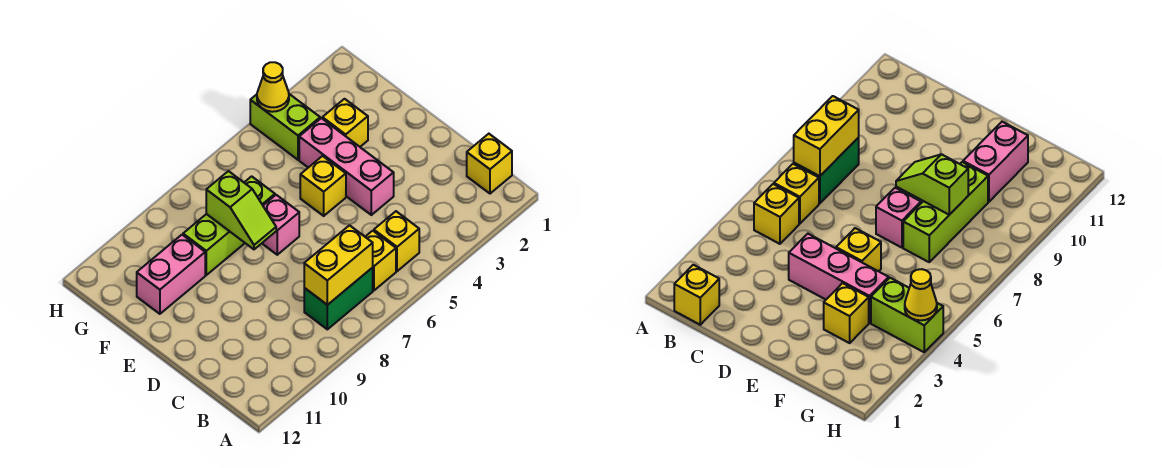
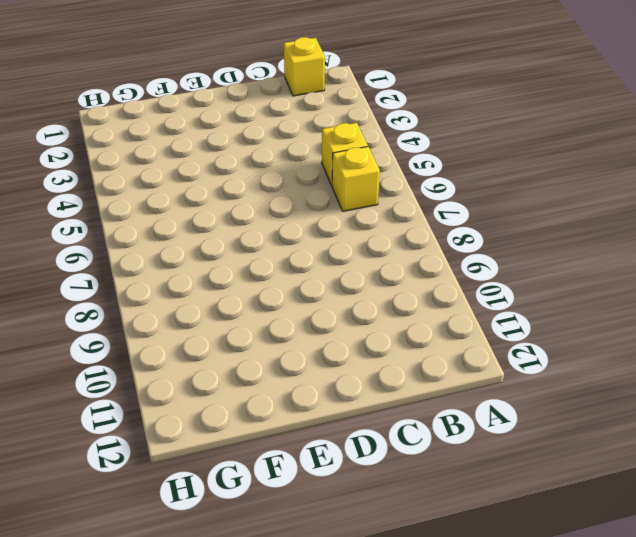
none -> green brick B7:B8 level 1
none -> pink brick D4:F4 level 1
none -> yellow brick E5 level 1

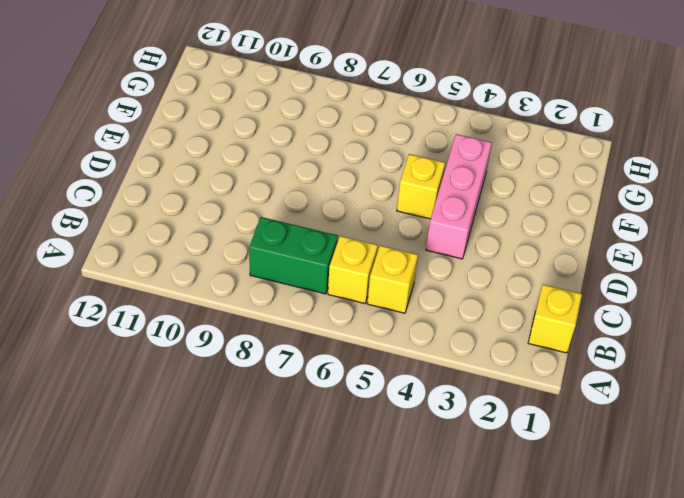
none -> pink brick E7 level 1
none -> yellow brick F3 level 1
none -> lime brick F7:F9 level 1

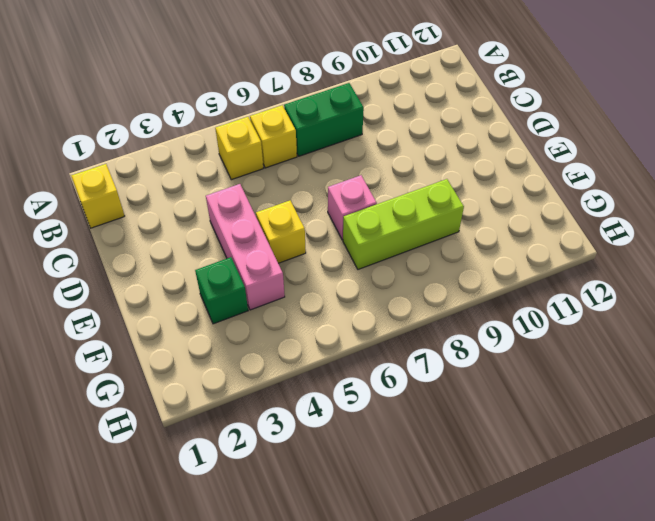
green brick F3 level 1 -> yellow brick F3 level 1
none -> pink brick F10:F11 level 1
none -> lime brick G4:H4 level 1
none -> yellow brick B7:B8 level 2

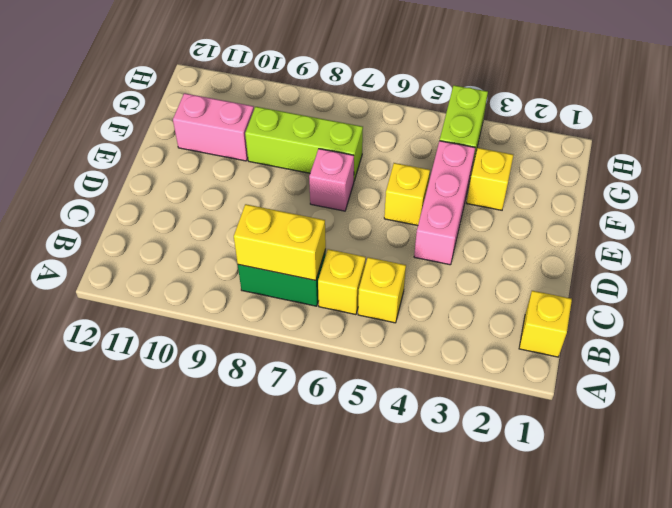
none -> lime slope E8:F8 level 2 top F
none -> yellow cone H4 level 2

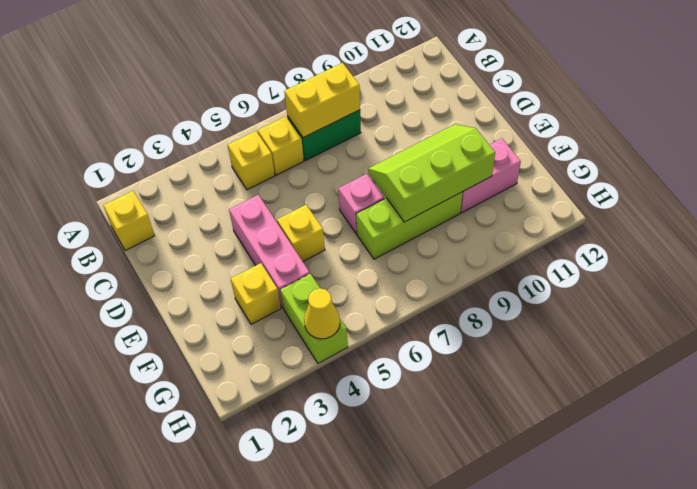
lime slope E8:F10 level 2 top F -> lime slope E8:F8 level 2 top F

